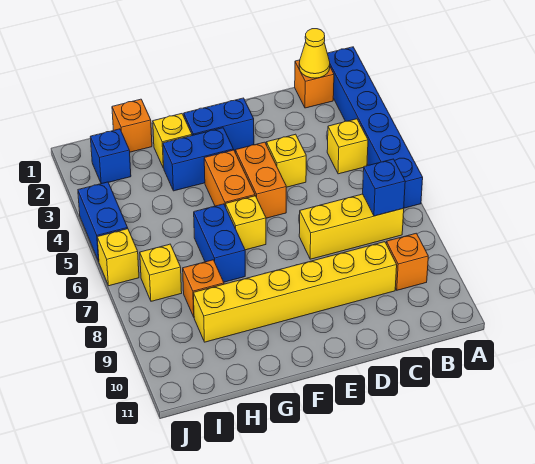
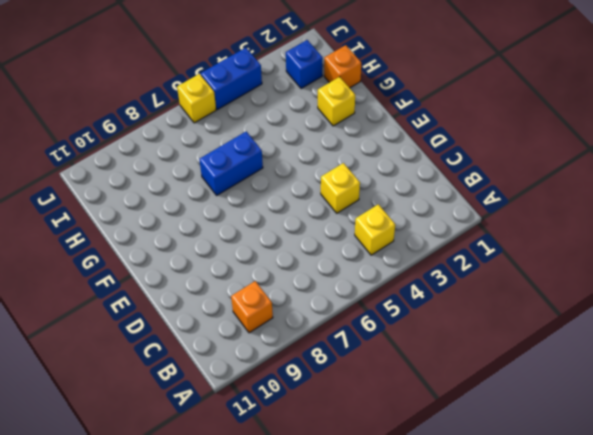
none -> blue brick A1:A6 level 1
none -> orange brick B1 level 1
none -> yellow brick B7:D7 level 1

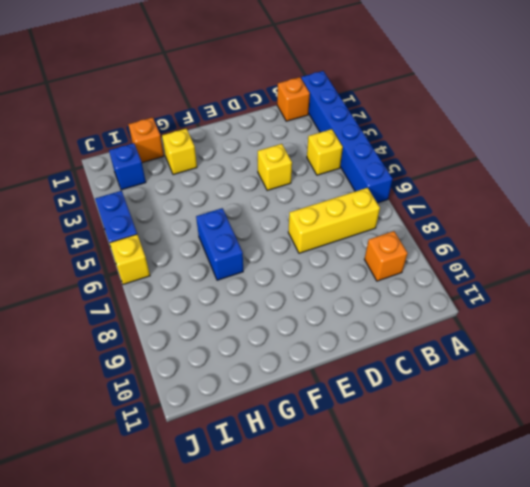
none -> yellow brick C9:H9 level 1
none -> blue brick E2:F2 level 1
none -> orange brick E4:E5 level 1

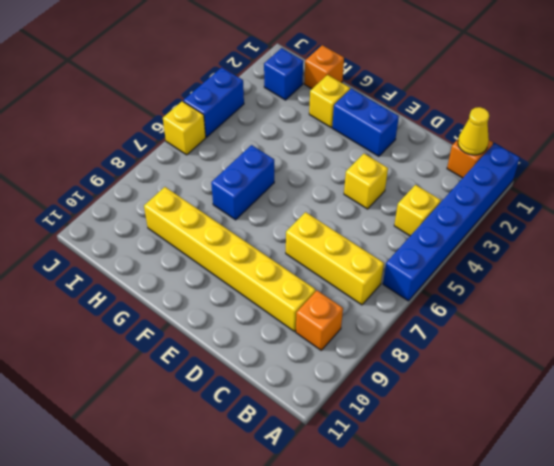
none -> orange brick E4:E5 level 1
none -> blue brick F3:G3 level 1
none -> orange brick F4:F5 level 1

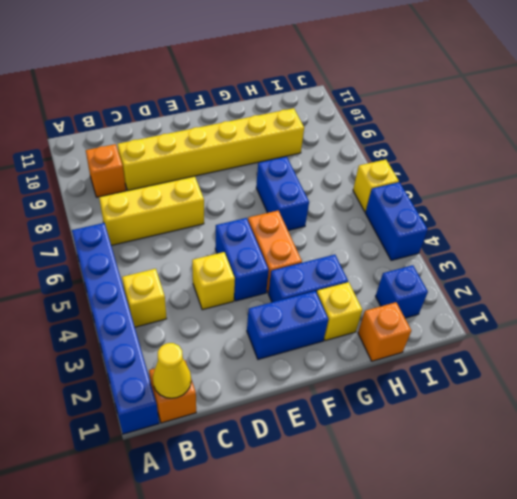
blue brick E4:E5 level 1 -> orange brick E4:E5 level 1
none -> yellow brick F6 level 1
none -> orange brick H8 level 1
none -> yellow brick I7 level 1

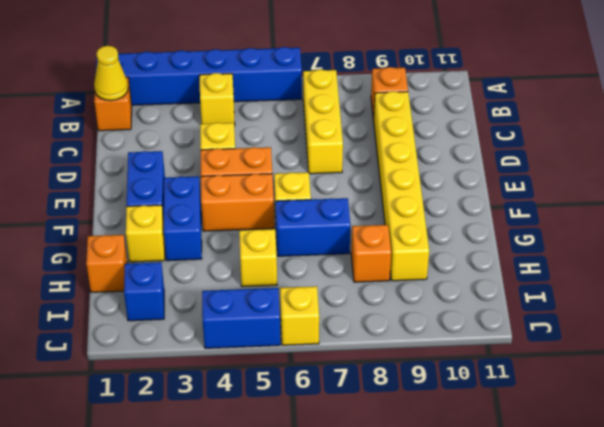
yellow brick H5 level 1 -> yellow brick I7 level 1
none -> blue brick B7 level 2

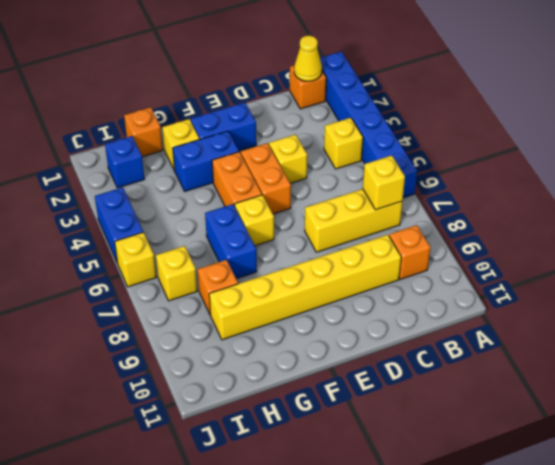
yellow brick B7 level 2 -> blue brick B7 level 2

